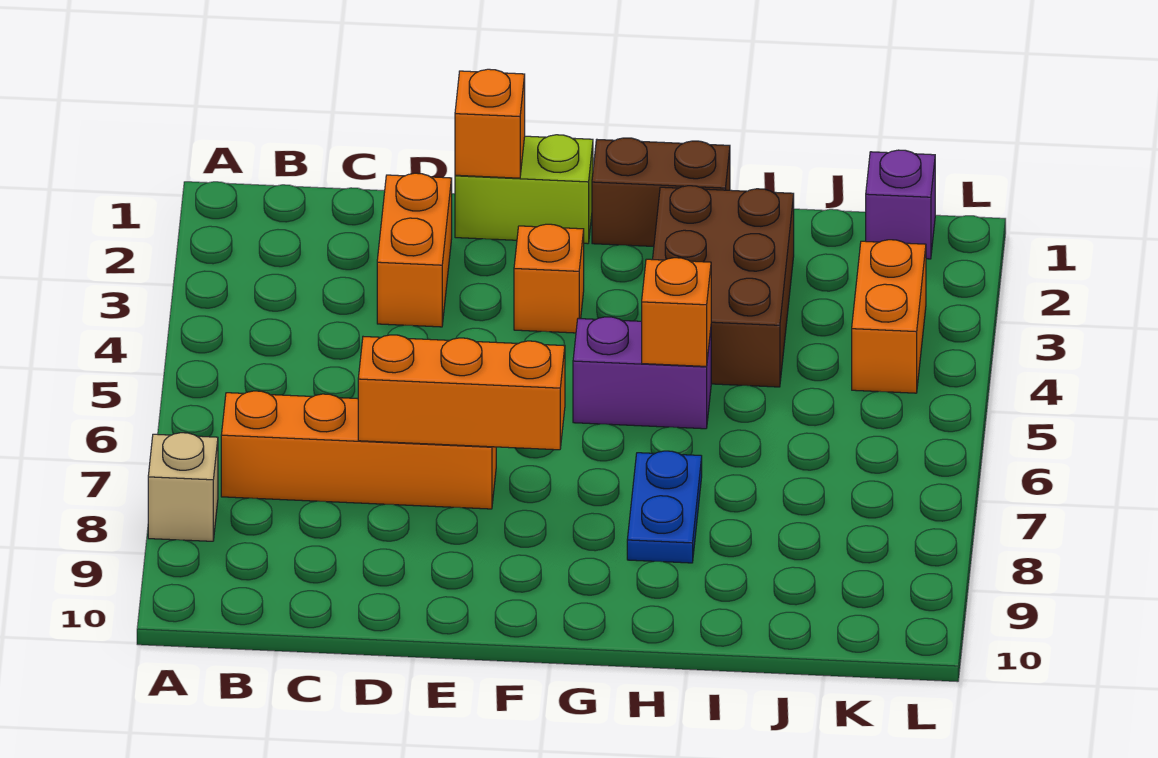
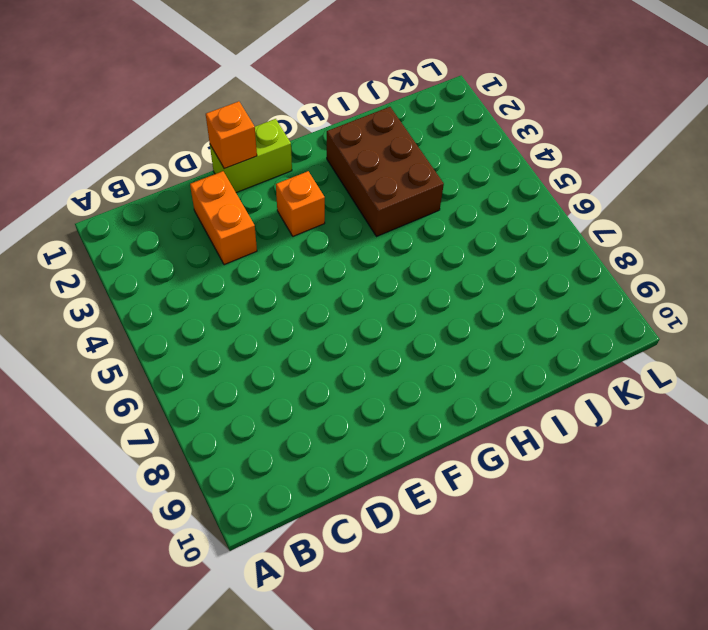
none -> tan brick A8 level 1
none -> orange brick B7:E7 level 1
none -> brown brick G1:H1 level 1

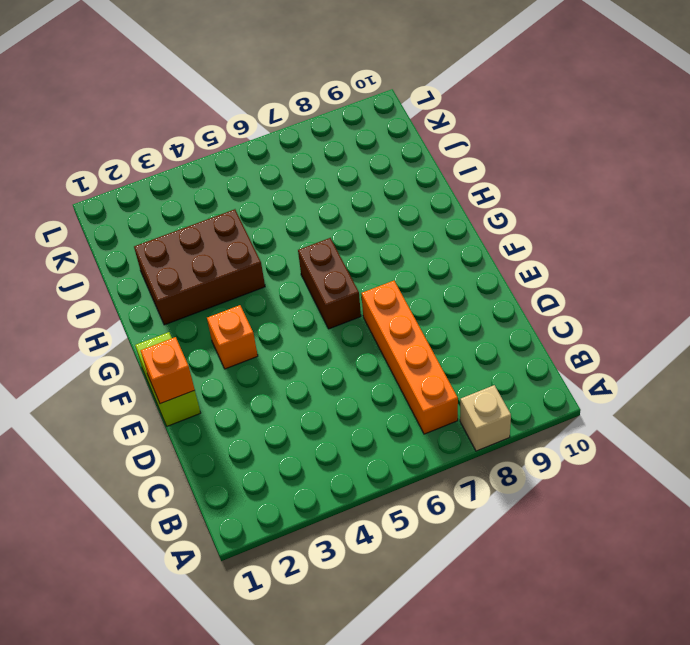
brown brick F6:G6 level 1 -> brown brick G1:H1 level 1
none -> orange brick D2:D3 level 1
none -> purple brick G5:H5 level 1
none -> blue plate H7:H8 level 1

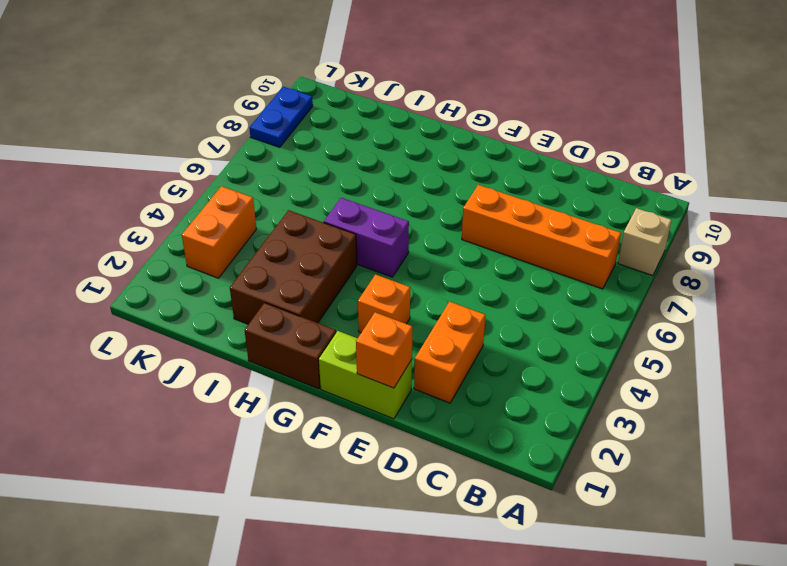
blue plate L8:L9 level 1 -> blue plate H7:H8 level 1
none -> purple brick K1 level 1
none -> orange brick D7:F7 level 2
none -> orange brick H5 level 2

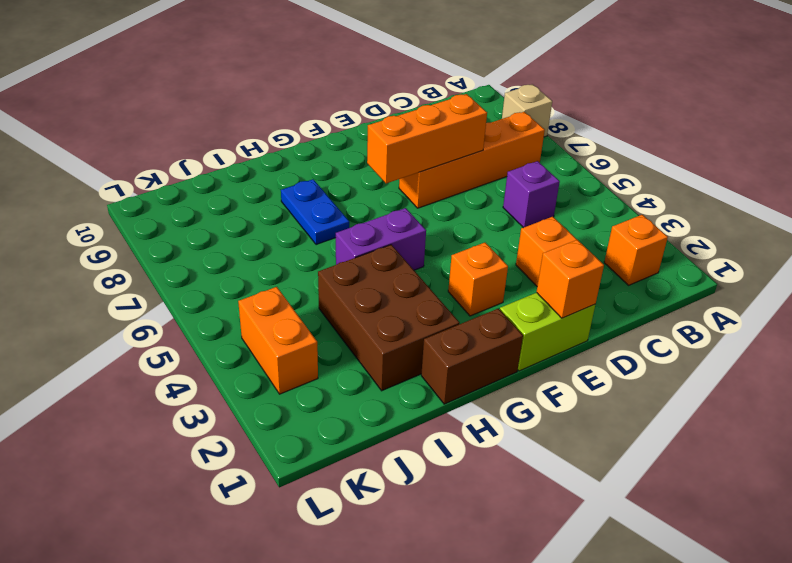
orange brick B2 level 1 -> orange brick H5 level 2
purple brick C5 level 1 -> purple brick K1 level 1

